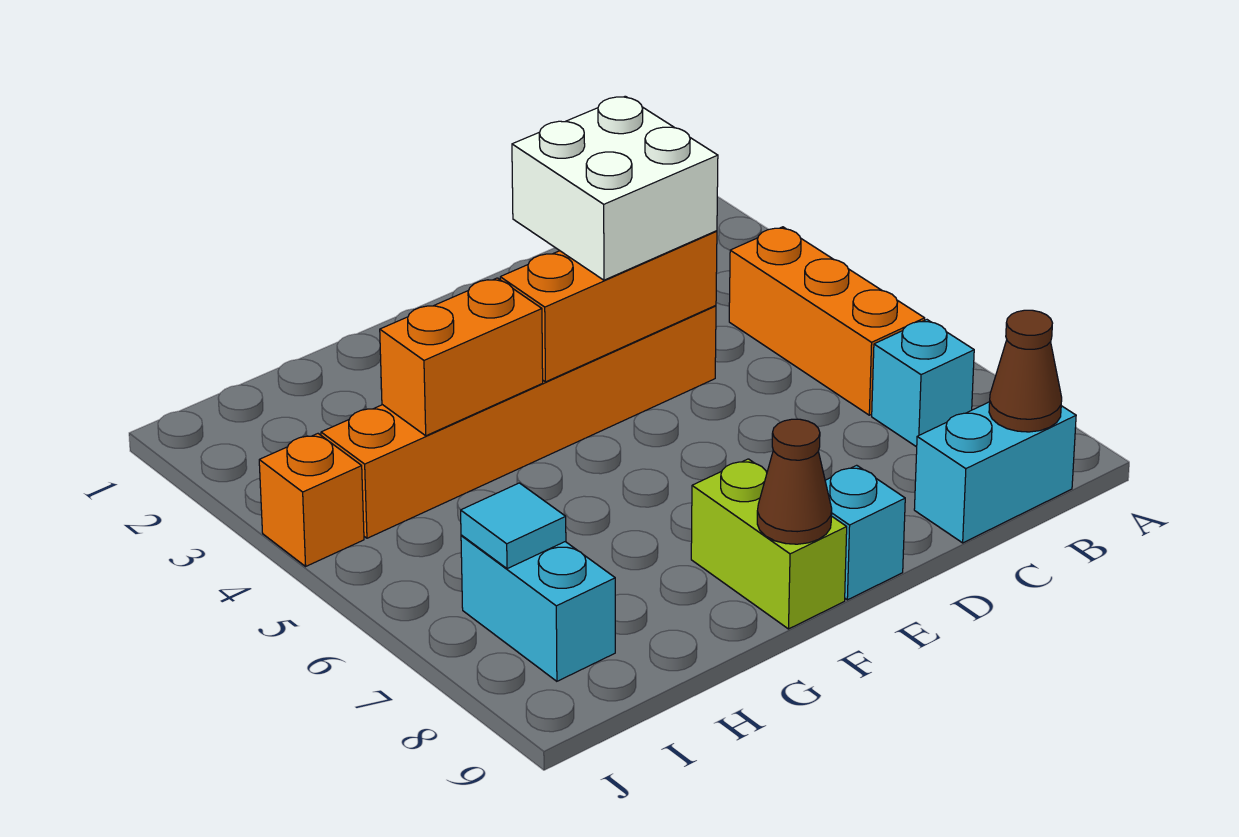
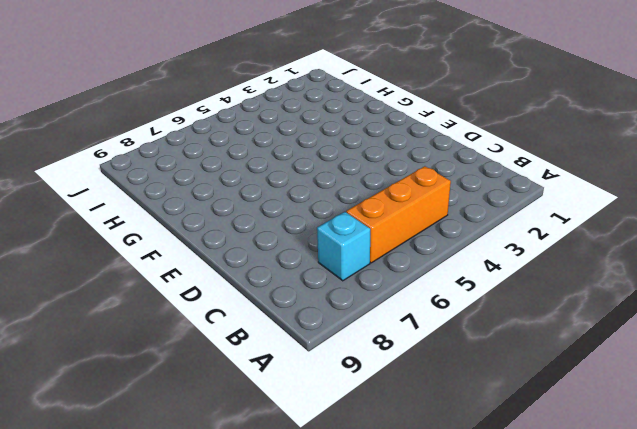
none -> cyan brick B9:C9 level 1
none -> orange brick D4:I4 level 1
none -> cyan brick E9 level 1

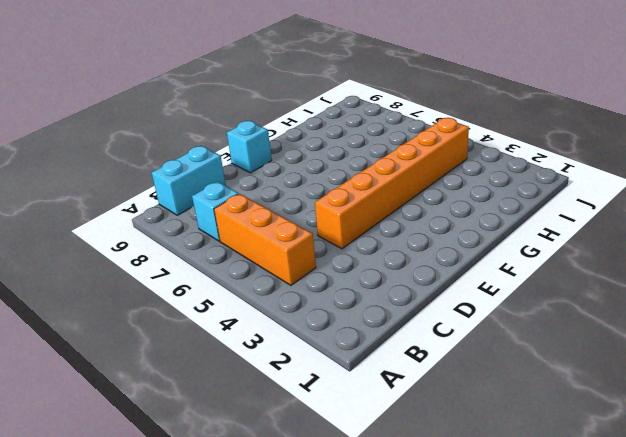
none -> lime brick F8:F9 level 1
none -> cyan brick I7:I8 level 1
none -> orange brick J4 level 1

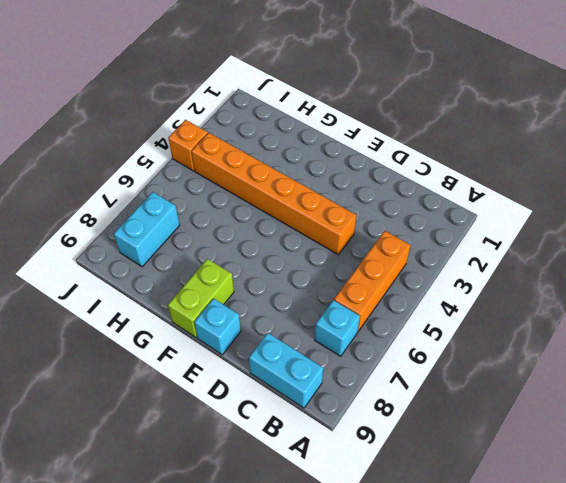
none -> brown cone B9 level 2
none -> orange brick D4:F4 level 2
none -> brown cone F9 level 2

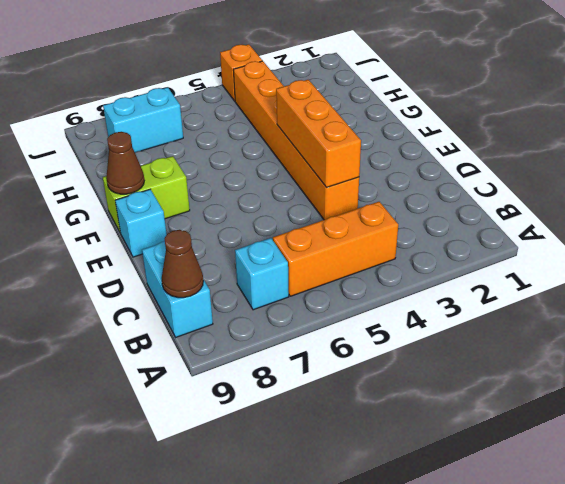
none -> orange brick G4:H4 level 2
none -> cyan tile I7 level 2
none -> white brick D3:E4 level 3

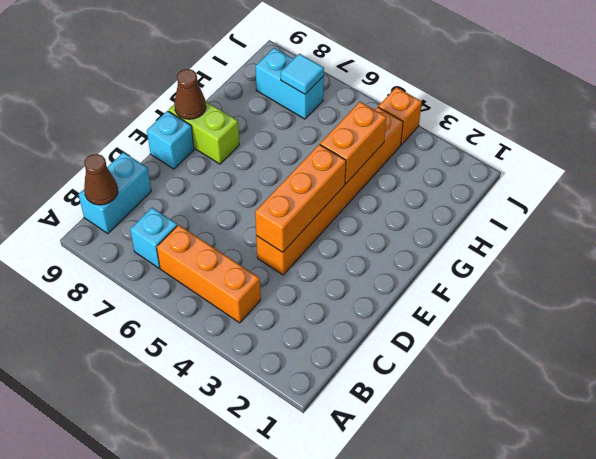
none -> white brick D3:E4 level 3

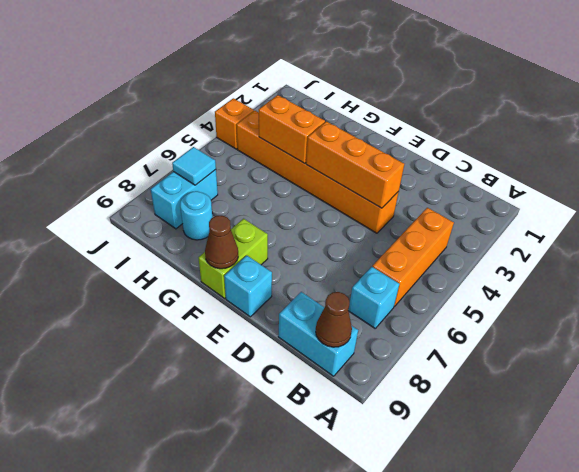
cyan round brick H8 level 1 -> none
none -> white brick D3:E4 level 3

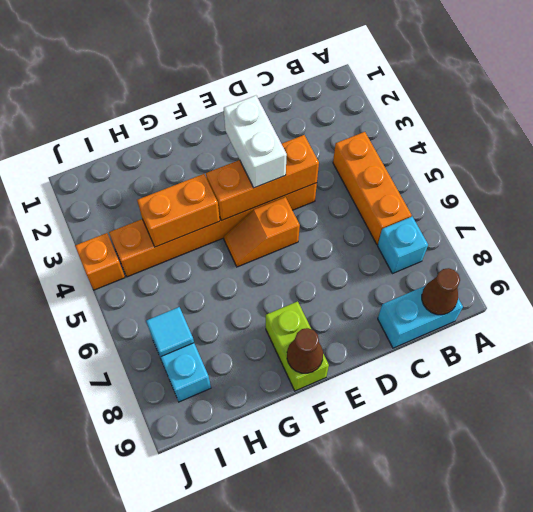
white brick E3:E4 level 3 -> white brick D3:E4 level 3
orange slope E5:F5 level 1 top E -> none
none -> cyan brick E9 level 1

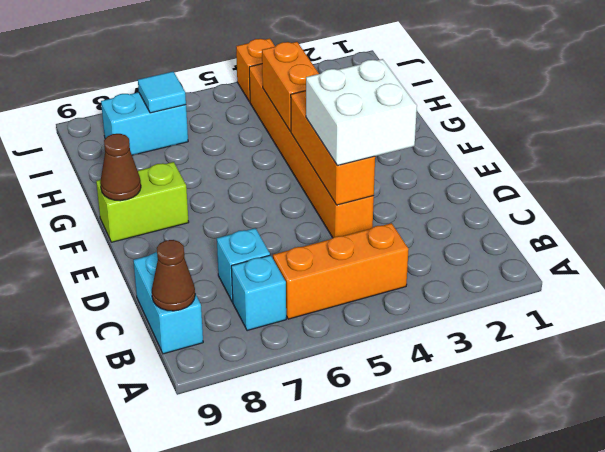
cyan brick C7 level 1 -> cyan brick E9 level 1

